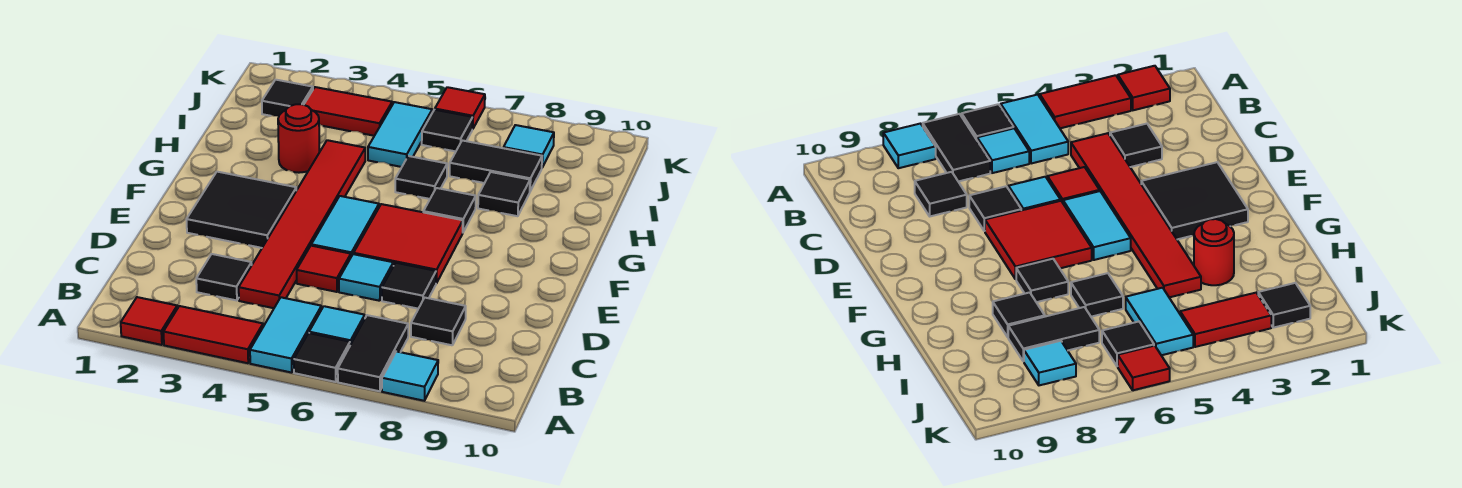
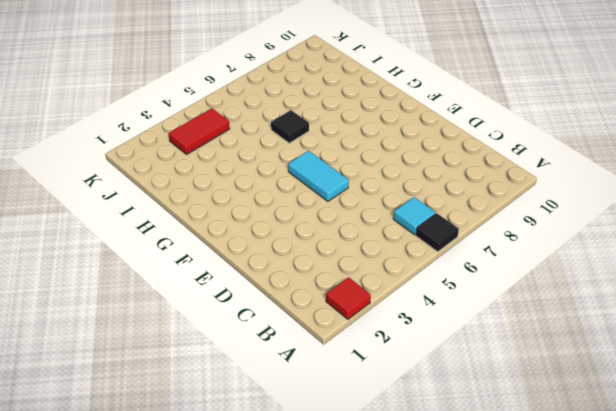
none -> red tile A3:A4 level 1
none -> cyan tile A5:B5 level 1
none -> black tile A7:B7 level 1

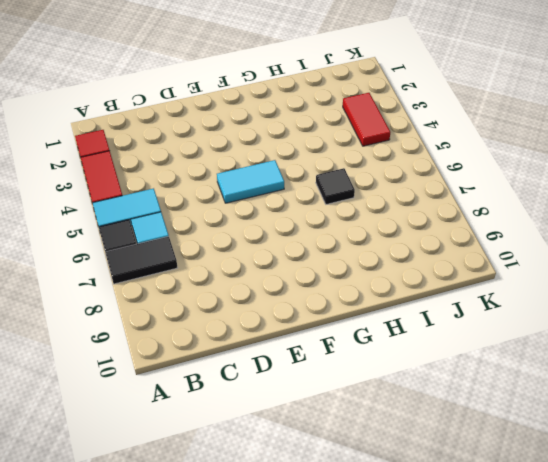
none -> cyan tile A8 level 1
none -> black tile C3 level 1
none -> red tile C4:H4 level 1

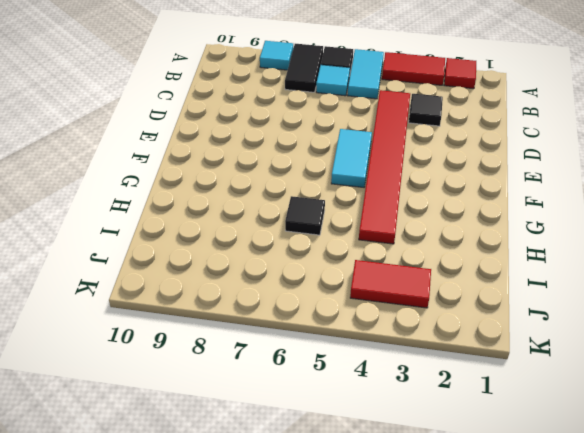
none -> black tile C8 level 1
none -> red tile D5 level 1
none -> cyan tile D6 level 1

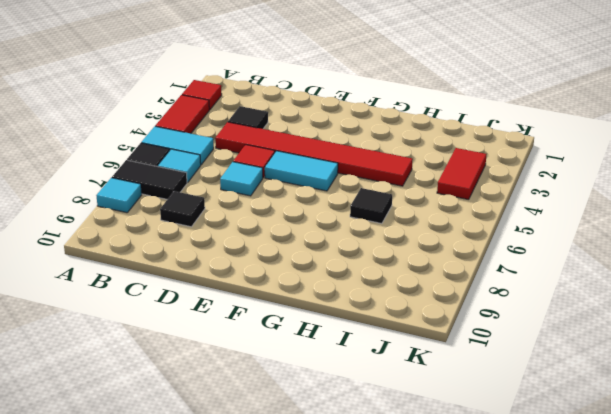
none -> black tile D7 level 1
none -> black tile E2:F3 level 1
none -> red tile E6:F7 level 1

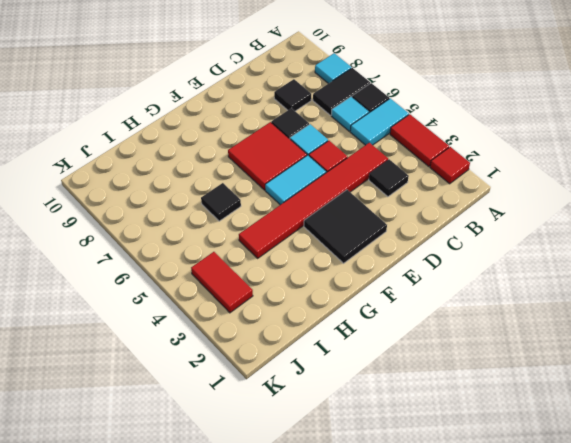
none -> black tile G7 level 1
none -> red round brick H3 level 1
none -> black tile H8 level 1

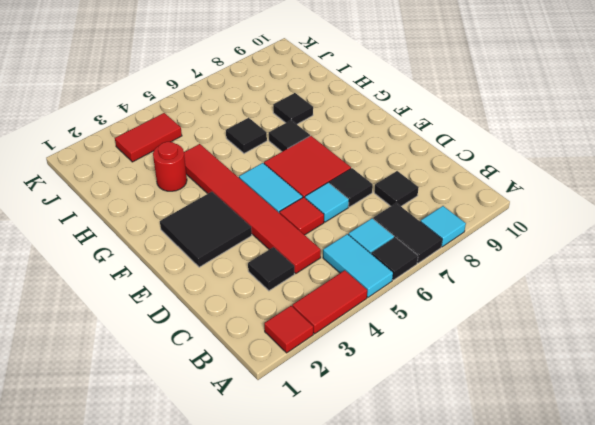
none -> cyan tile I5:J5 level 1
none -> black tile I7:I8 level 1
none -> black tile J2 level 1

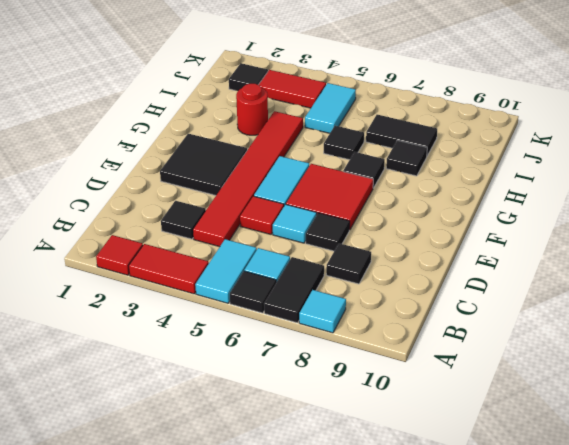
none -> black tile J6 level 1
none -> cyan tile J8 level 1
none -> red tile K6 level 1

